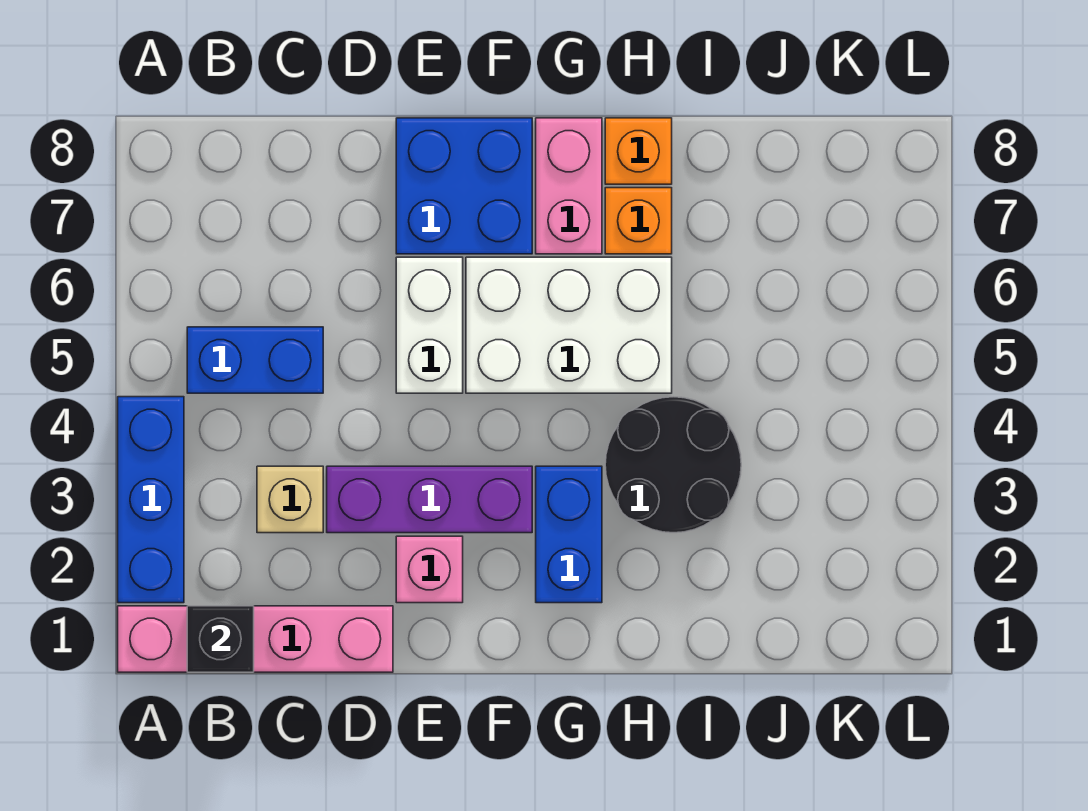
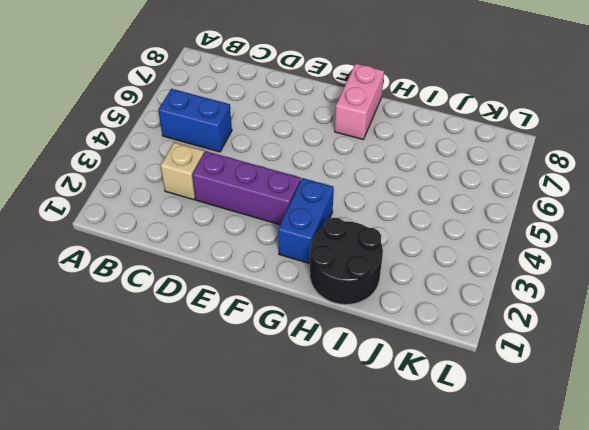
black round brick H1:I2 level 1 -> black round brick H3:I4 level 1
none -> pink brick A1:D1 level 1
none -> blue brick A2:A4 level 1
none -> pink brick E2 level 1

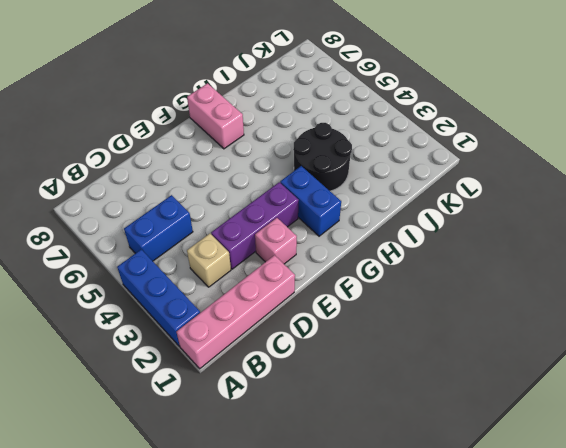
none -> white brick E5:E6 level 1
none -> blue brick E7:F8 level 1
none -> white brick F5:H6 level 1

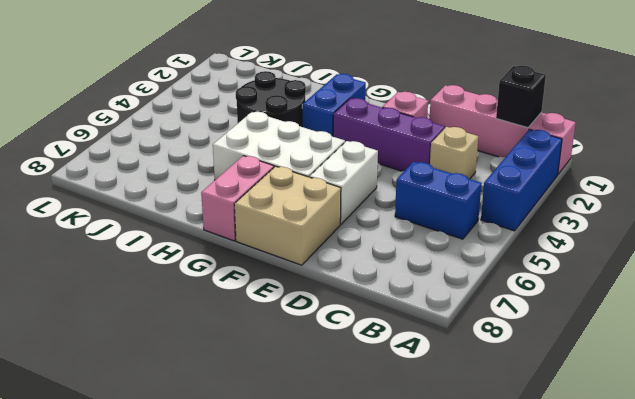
tan brick E7:F8 level 1 -> blue brick E7:F8 level 1
none -> orange brick H7 level 1
none -> orange brick H8 level 1

